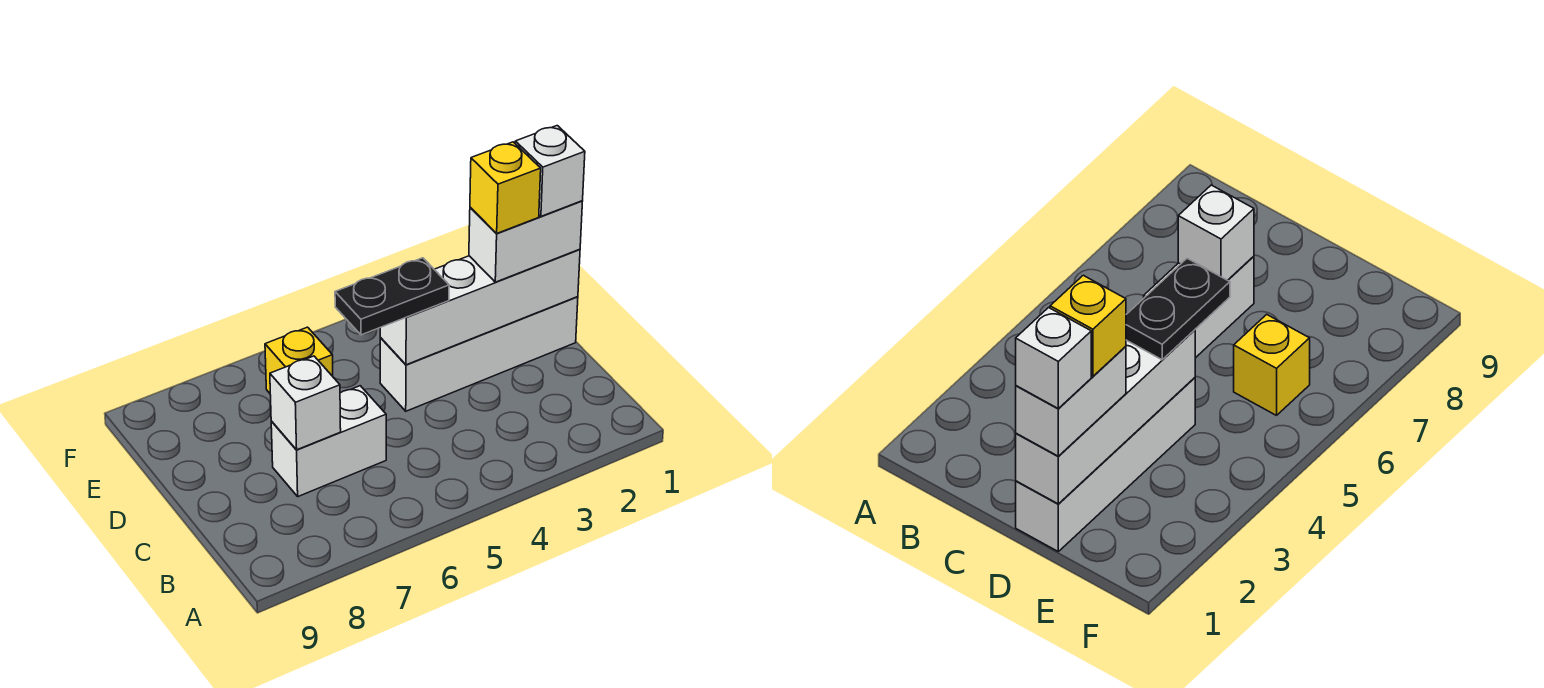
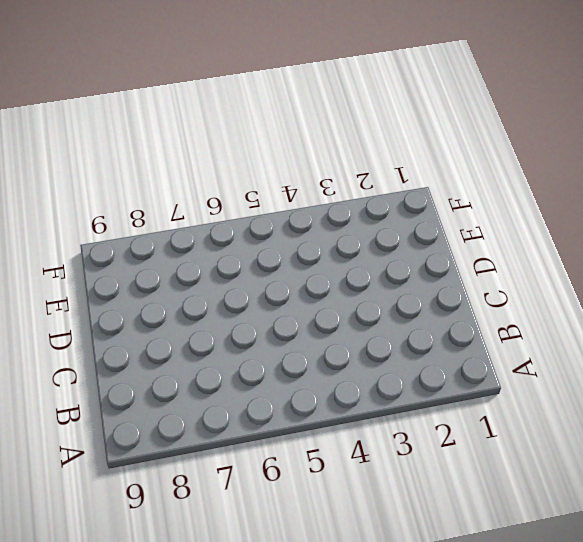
none -> white brick C6:C7 level 1
none -> white brick D1:D4 level 1

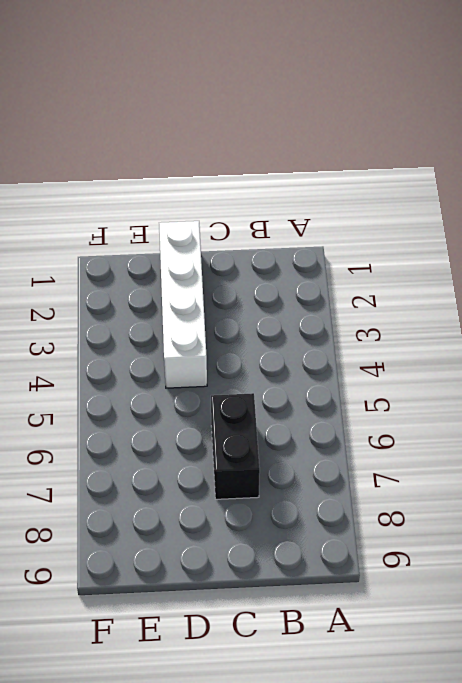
black brick C6:C7 level 1 -> white brick C6:C7 level 1
none -> yellow brick E6 level 1
none -> white brick C7 level 2

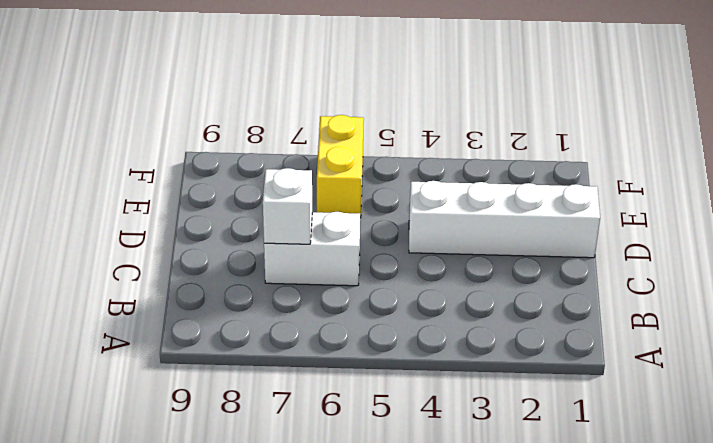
yellow brick E6:F6 level 1 -> yellow brick E6 level 1
none -> white brick D1:D4 level 2
none -> white brick D1:D2 level 3

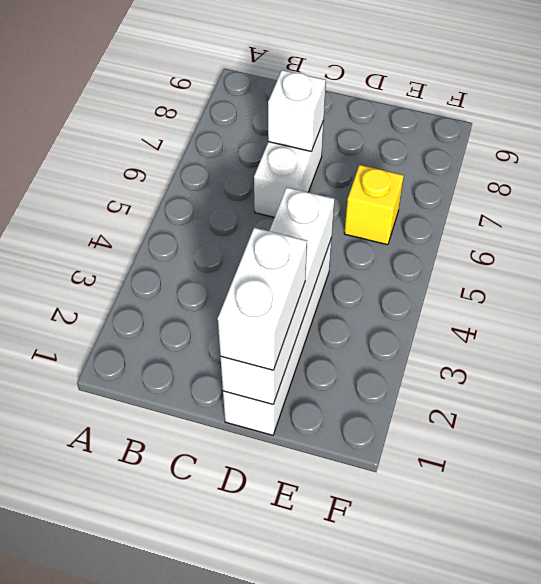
none -> black plate D4:D5 level 3
none -> white brick D1 level 4

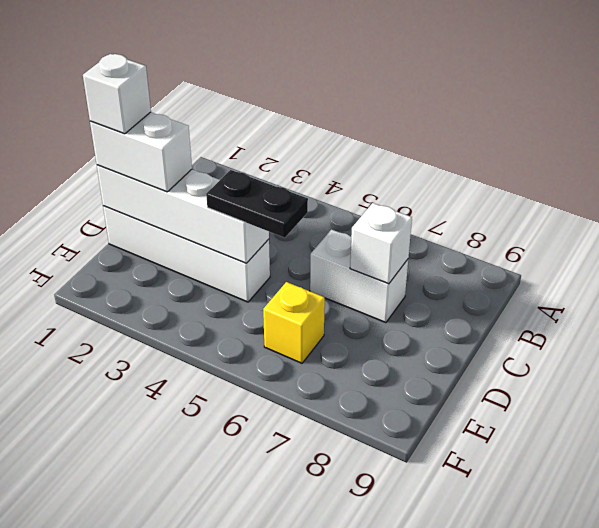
none -> yellow brick D2 level 4

